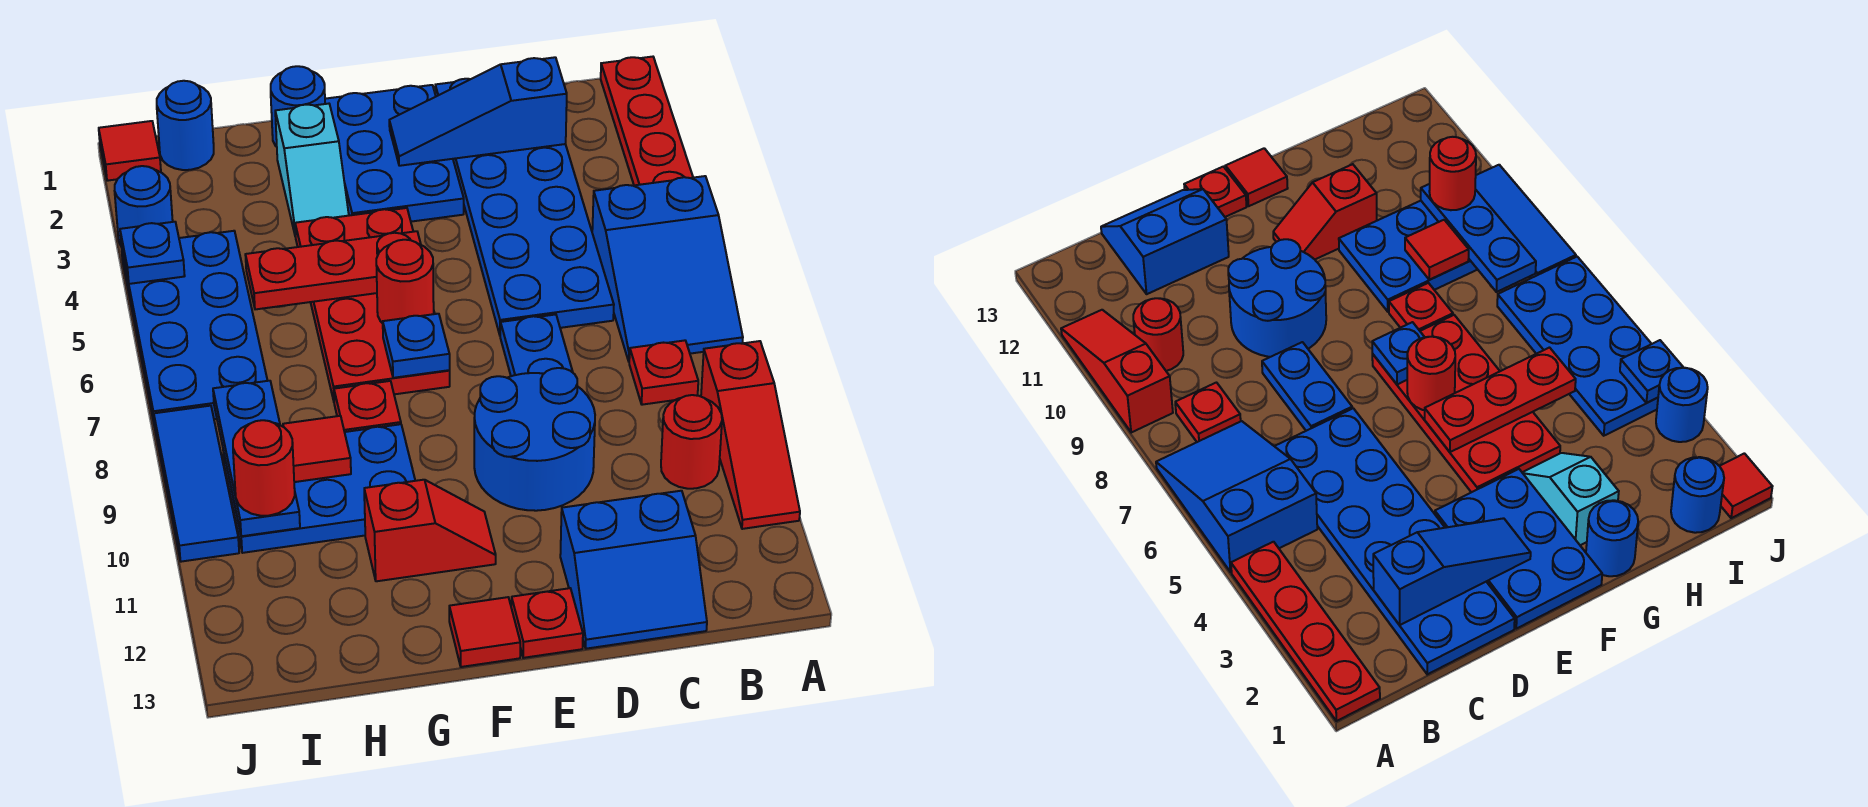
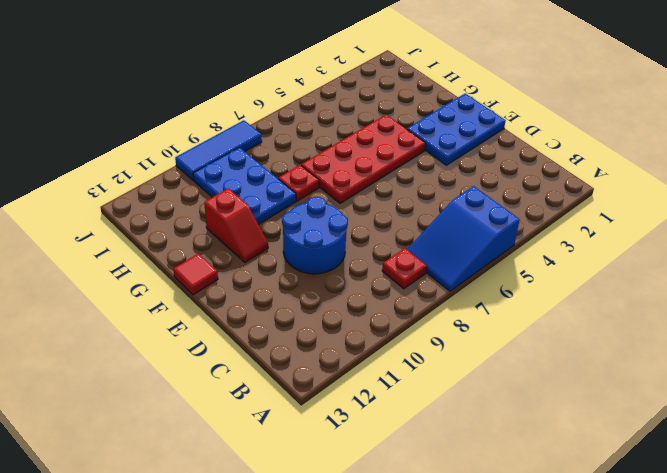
none -> red plate A1:A4 level 1
none -> red slope A9:A11 level 1 top 9
none -> red round brick B10 level 1
none -> blue plate C1:D6 level 1

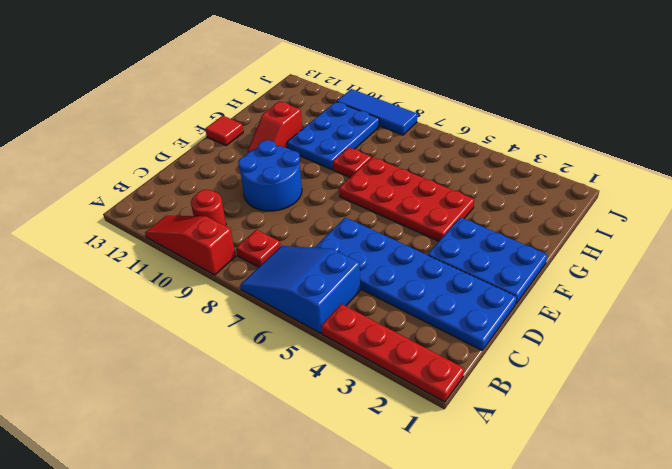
none -> blue slope C12:D13 level 1 top 12
none -> blue plate D7:D8 level 1
none -> red plate E13 level 1
none -> blue round brick G1 level 1

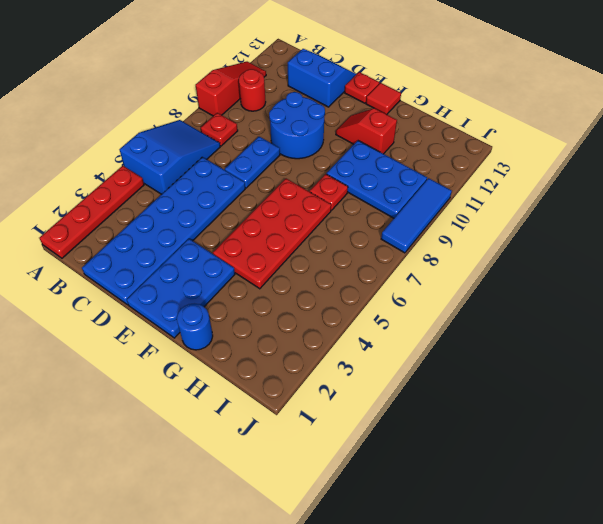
none -> cyan slope G2:G3 level 1 top 2
none -> blue round brick I1 level 1
none -> blue plate I4:J7 level 1
none -> red tile J1 level 1

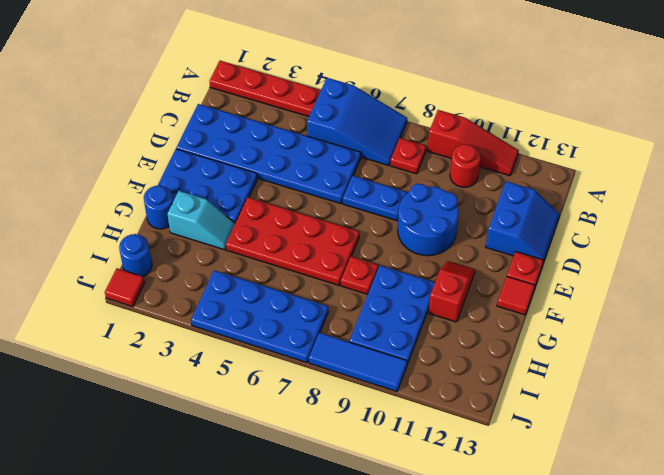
none -> blue round brick J3 level 1
none -> blue slope C2:E2 level 2 top C
none -> red plate F5:H5 level 2
none -> red round brick F6 level 2

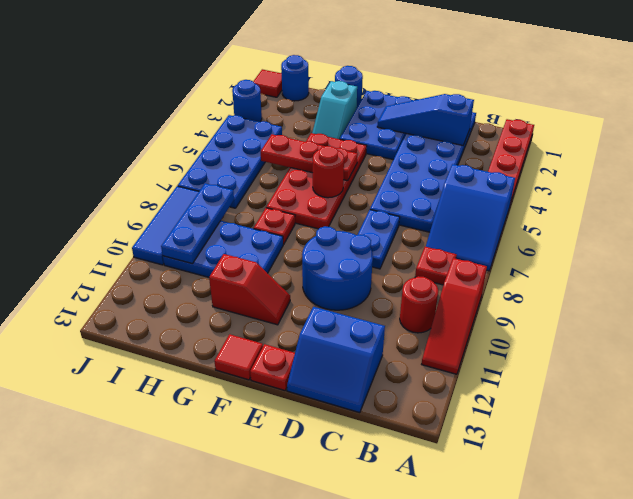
none -> blue plate F7 level 2
none -> red tile H9 level 2
none -> blue plate J4 level 2
none -> red round brick I10 level 3

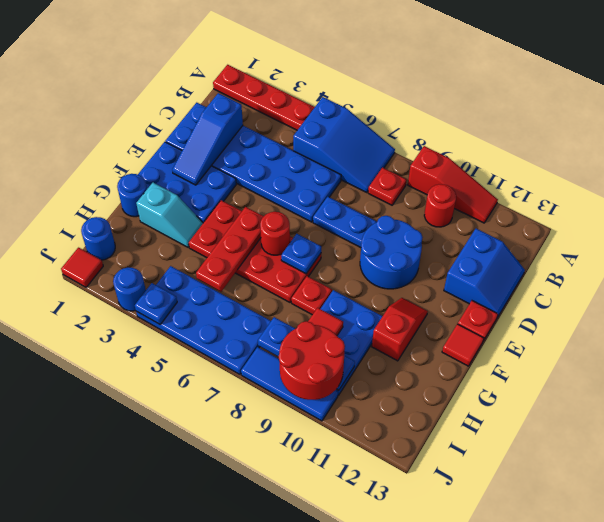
red round brick I9:J10 level 3 -> red round brick I10 level 3

